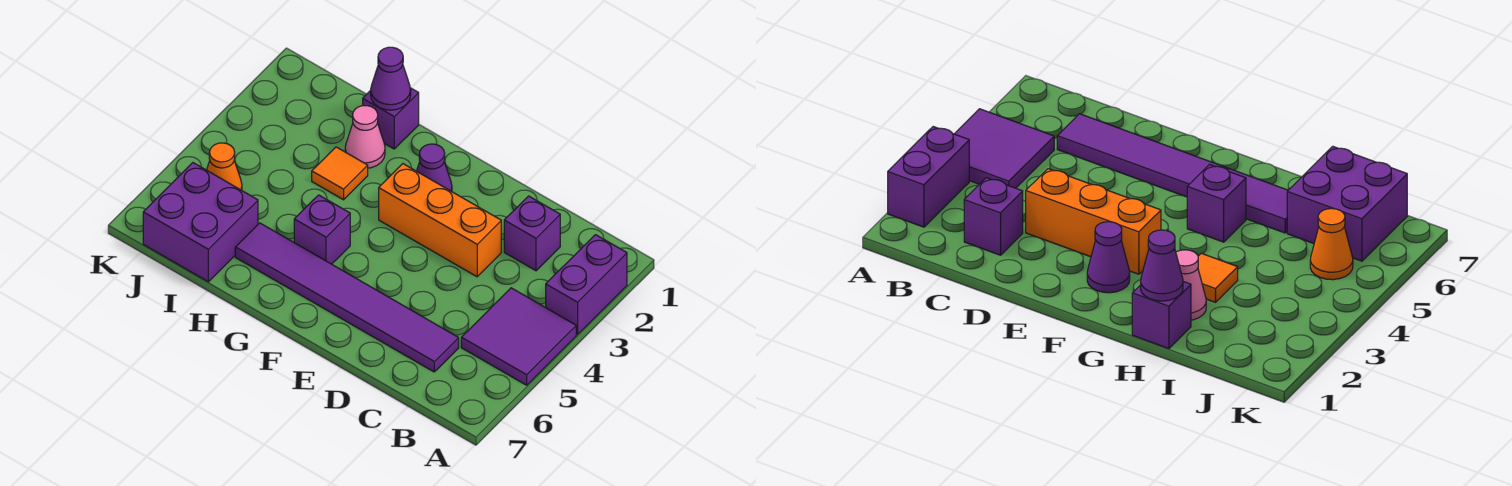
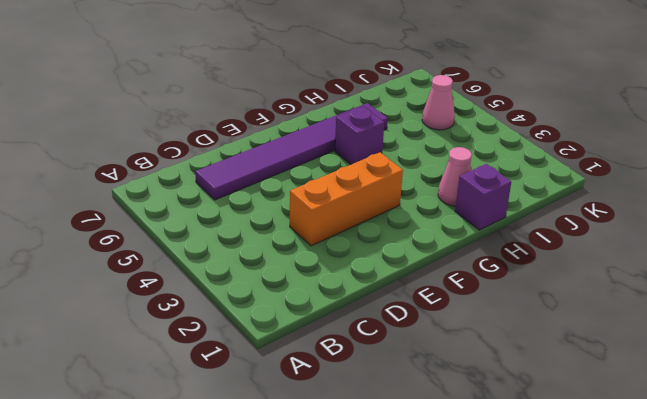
pink cone J5 level 1 -> orange cone J5 level 1
none -> purple brick A2:A3 level 1
none -> purple tile A4:B5 level 1
none -> purple brick C2 level 1

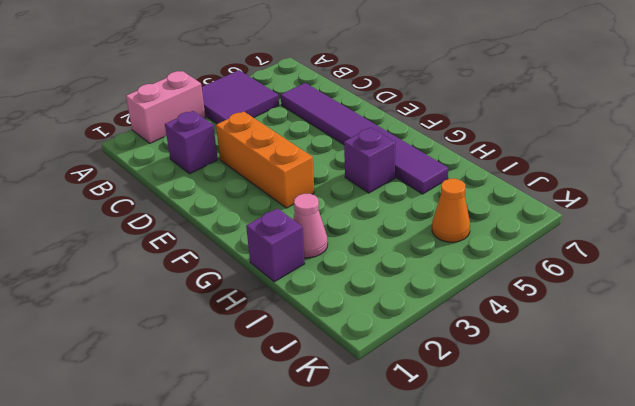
pink brick A2:A3 level 1 -> purple brick A2:A3 level 1
none -> purple cone F2 level 1
none -> orange tile H3 level 1
none -> purple brick I6:J7 level 1

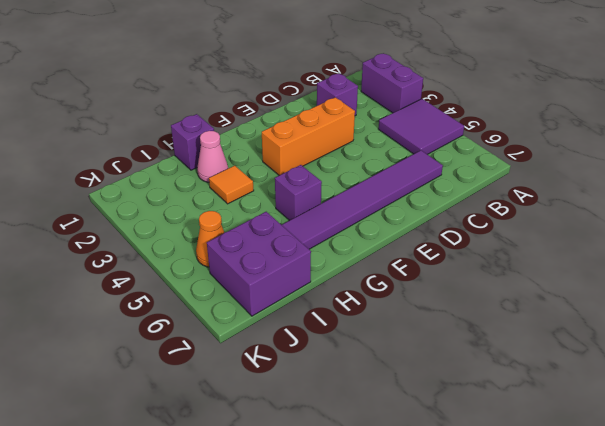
none -> purple cone F2 level 1
none -> purple cone H1 level 2

